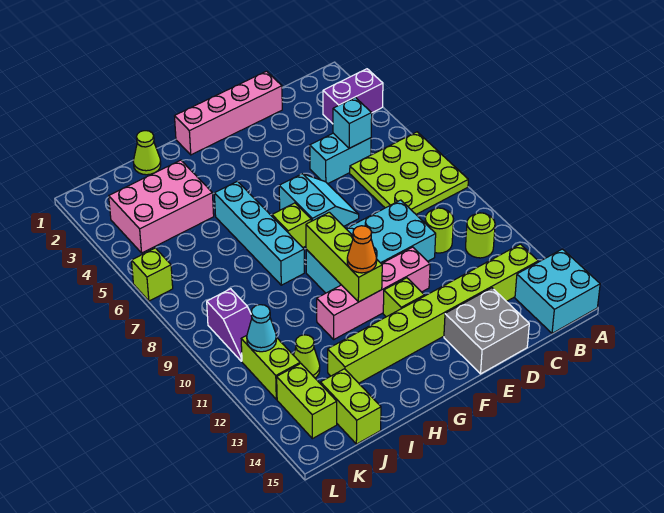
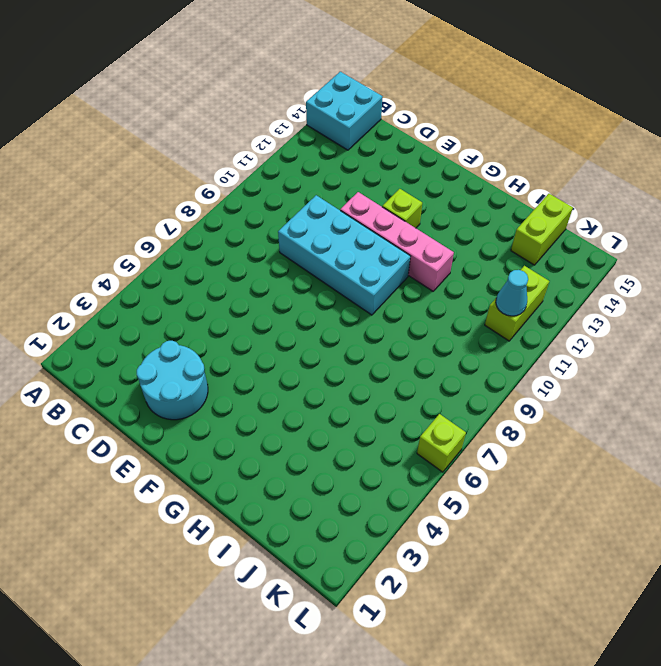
cyan round brick D2:E3 level 1 -> none
none -> purple brick A3:B3 level 1
none -> lime plate A6:C8 level 1
none -> lime round brick B11 level 1

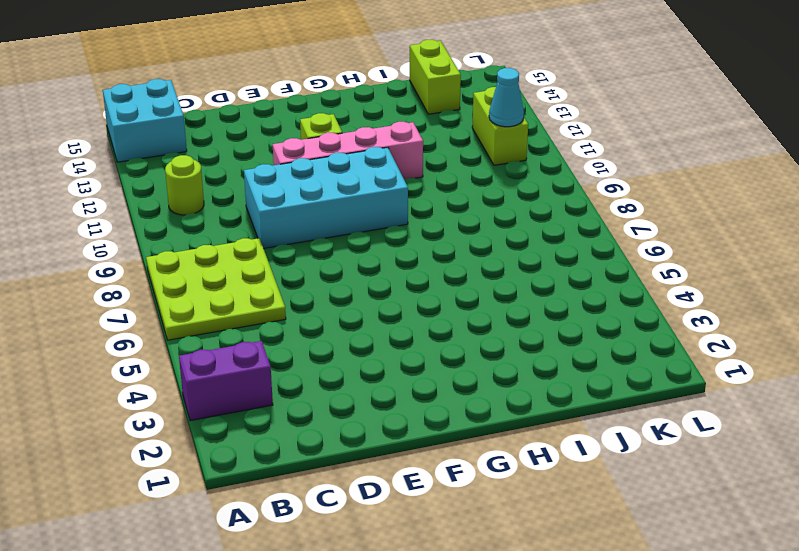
none -> lime brick B13:I13 level 1
none -> cyan brick C5:D5 level 1
none -> lime round brick C10 level 1

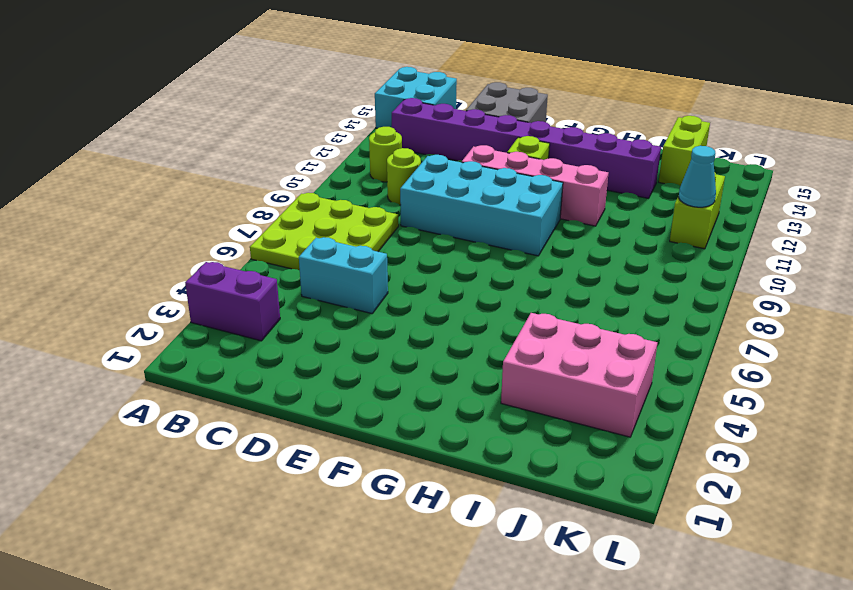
purple brick B13:I13 level 1 -> lime brick B13:I13 level 1
none -> pink brick D1:G1 level 1
none -> cyan slope E6:F7 level 1 top F
none -> lime brick G7 level 1

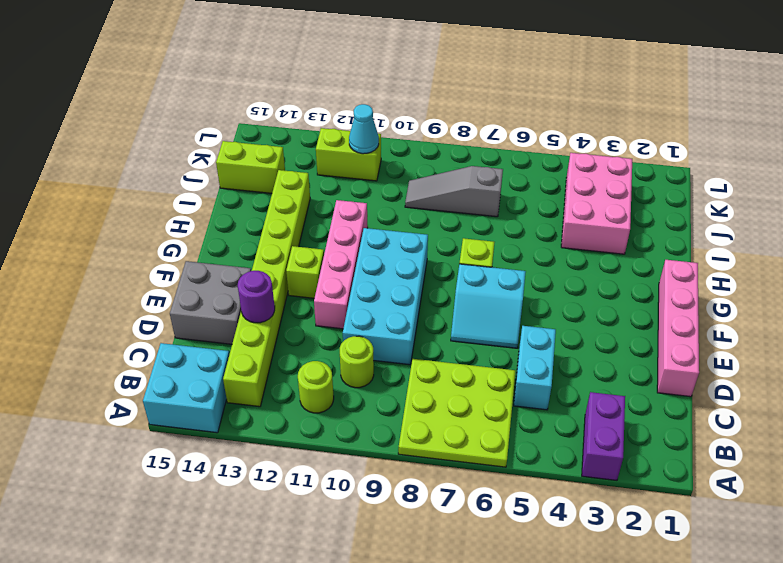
purple round brick D13 level 2 -> none
grey slope J7:J9 level 1 top 7 -> none
none -> cyan brick H5:H8 level 1
none -> lime cone I1 level 1
none -> lime cone J12 level 1

